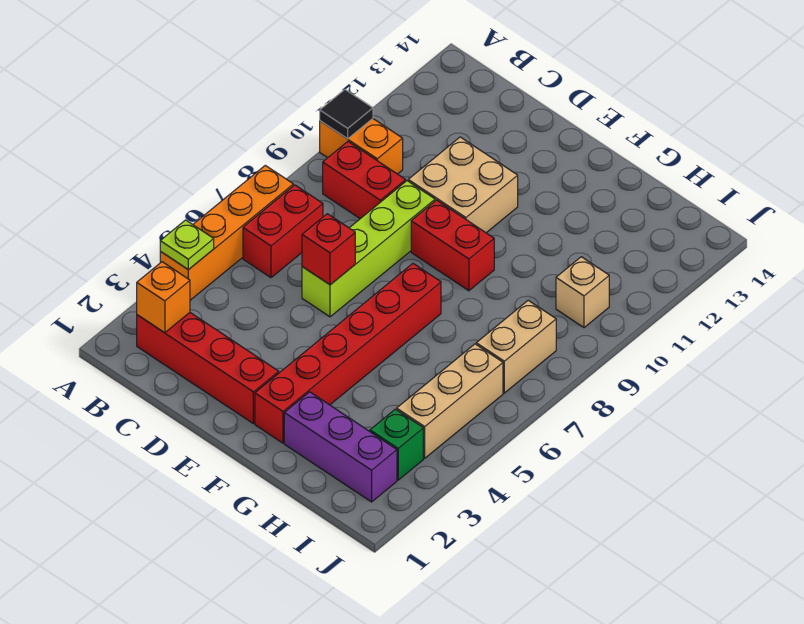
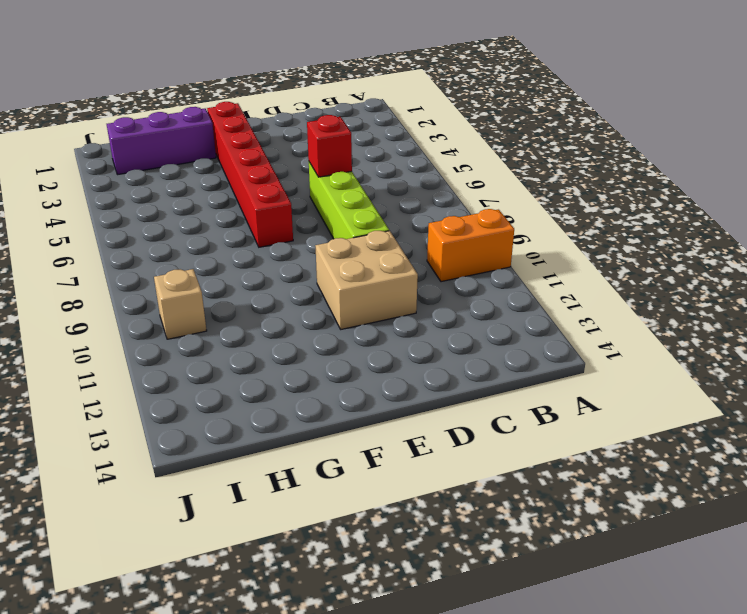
none -> orange brick A4:A7 level 1
none -> red brick B2:E2 level 1
none -> red brick B6:B7 level 1

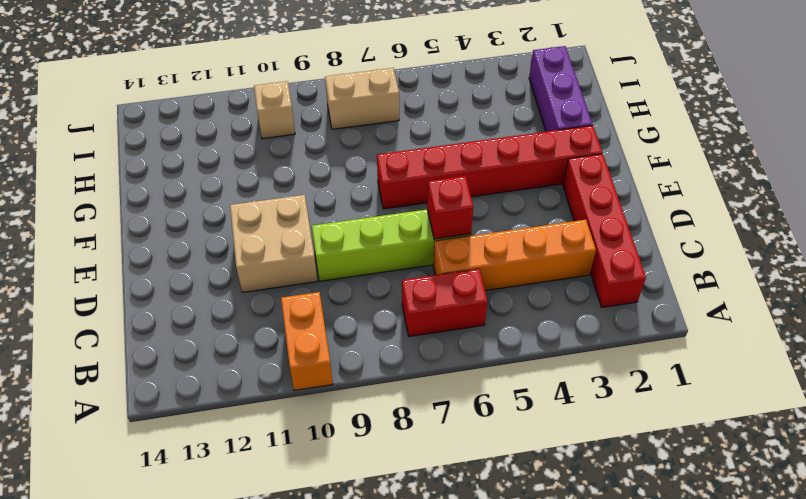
orange brick C3:C6 level 1 -> orange brick A4:A7 level 1
none -> red brick B9:C9 level 1
none -> red brick E9:F9 level 1
none -> green brick I3 level 1

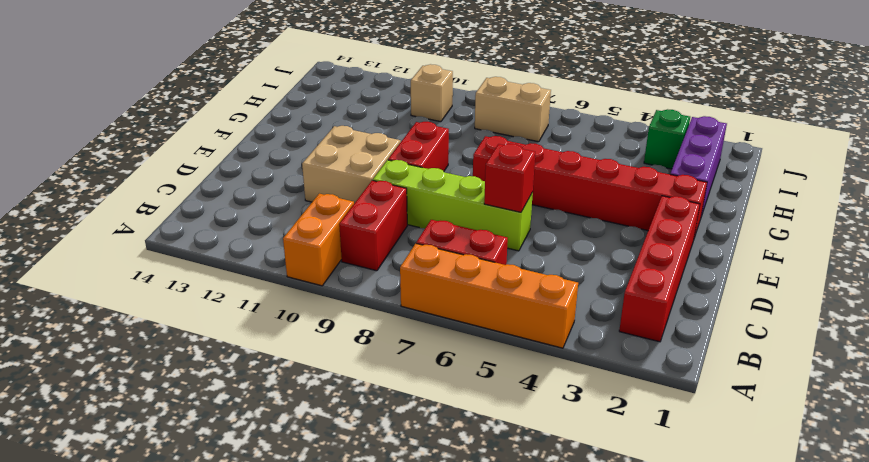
none -> tan brick I4:I6 level 1
none -> lime plate A4 level 2
none -> black tile A10 level 2

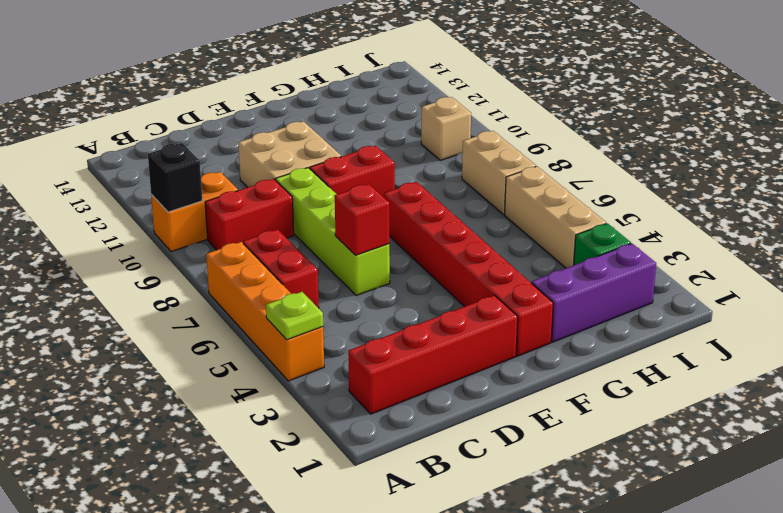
black brick A10 level 2 -> black tile A10 level 2
none -> orange brick B2 level 2

